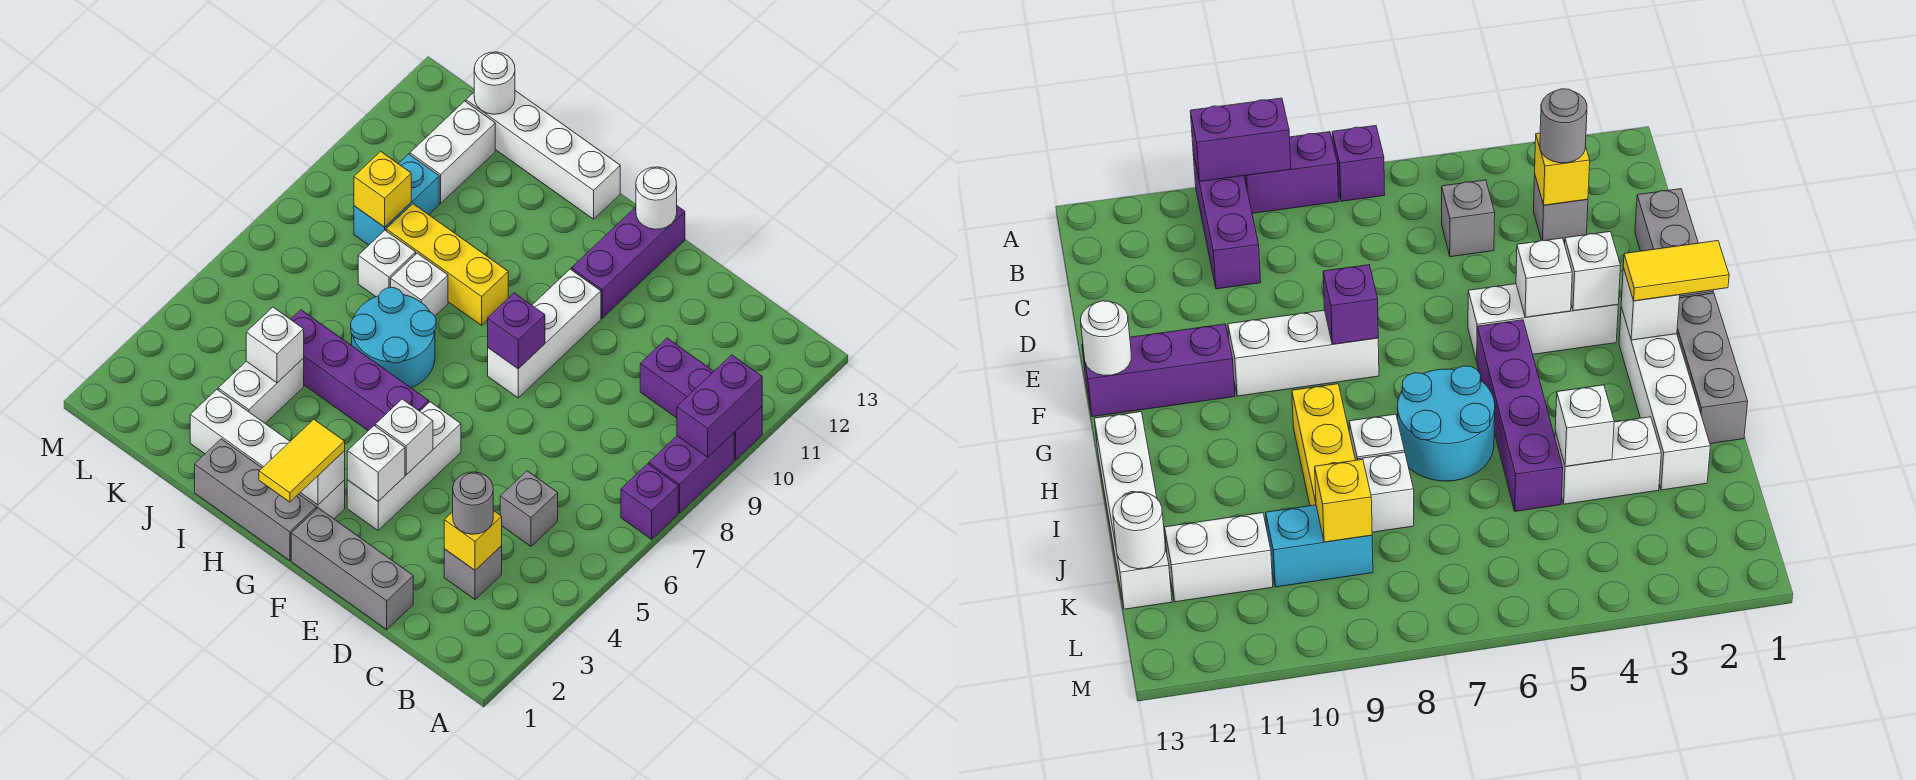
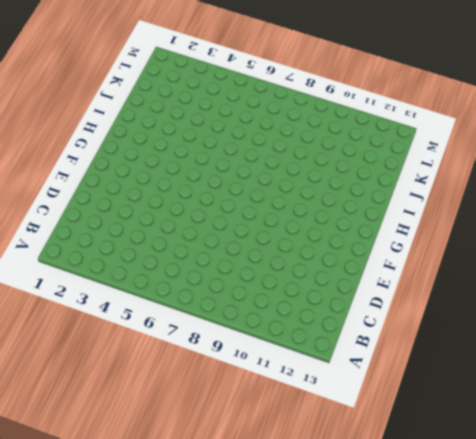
none -> purple brick A7 level 1
none -> purple brick A8:A9 level 1
none -> purple brick A10:C10 level 1
none -> grey brick C3 level 1

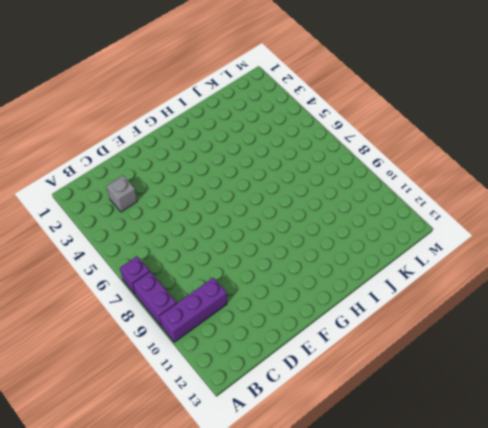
none -> grey brick C5 level 1
none -> grey brick D1:F1 level 1
none -> white brick F3:F5 level 1
none -> white brick F8:F10 level 1

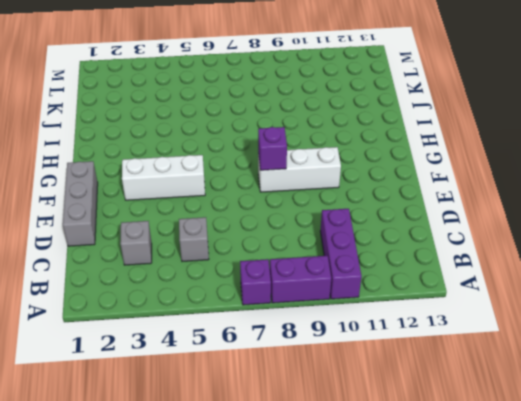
none -> purple brick F11:F13 level 1
none -> grey brick G1:I1 level 1
none -> white brick G2:J2 level 1
none -> purple brick G5:J5 level 1

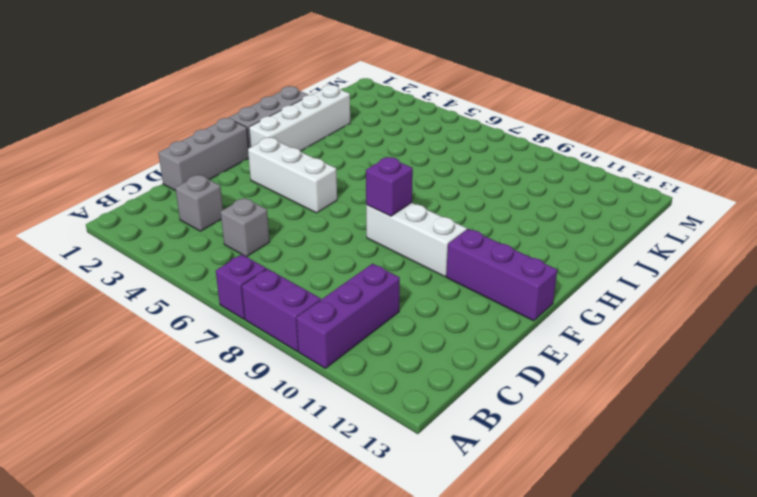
none -> purple brick G5:J5 level 1
none -> cyan round brick H6:I7 level 1
none -> yellow brick H9:J9 level 1
none -> white brick H13:K13 level 1

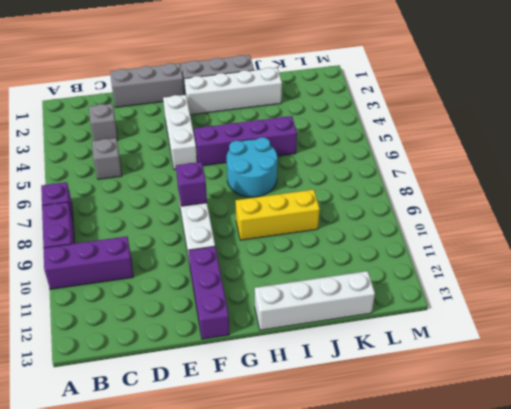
none -> white brick I8 level 1
none -> white brick J3:J4 level 1
none -> white brick J8 level 1
none -> cyan brick K9:K10 level 1

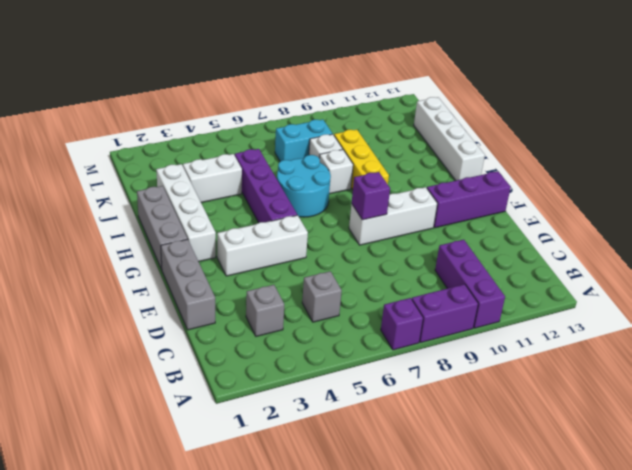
cyan brick K7:K8 level 1 -> cyan brick K9:K10 level 1
none -> white brick K11:K12 level 1
none -> purple brick A9:A10 level 2
none -> yellow brick C3 level 2
none -> white brick F3 level 2

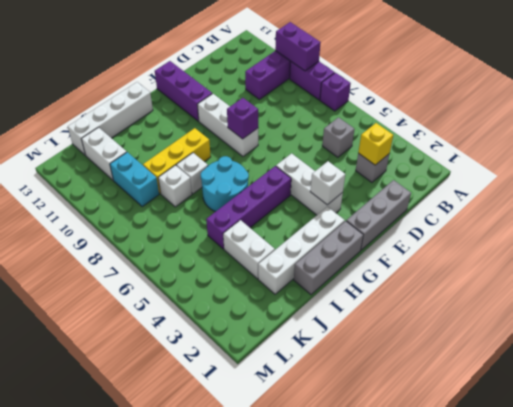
none -> white brick F4 level 2
none -> white round brick F13 level 2
none -> white brick G2 level 2
none -> white brick J4 level 2

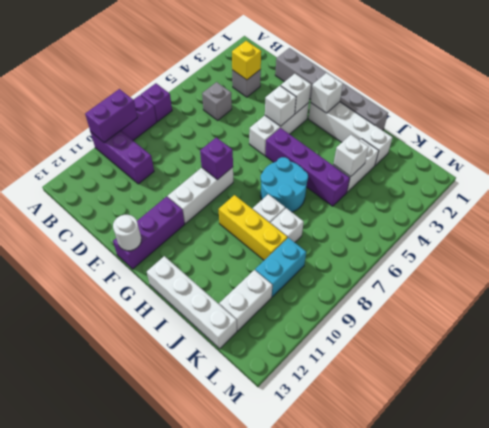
none -> yellow brick K9 level 2
none -> white round brick K13 level 2
none -> grey round brick C3 level 3
none -> yellow tile G1:G2 level 3

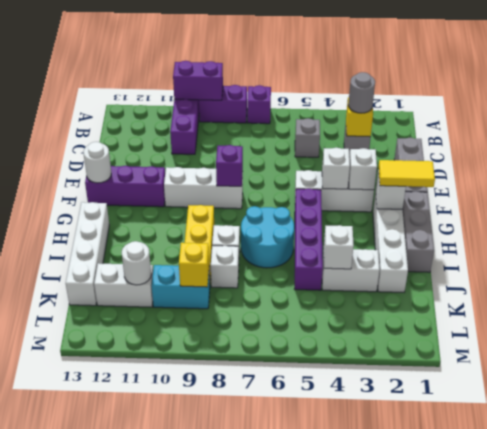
white round brick K11 level 2 -> white round brick K13 level 2

